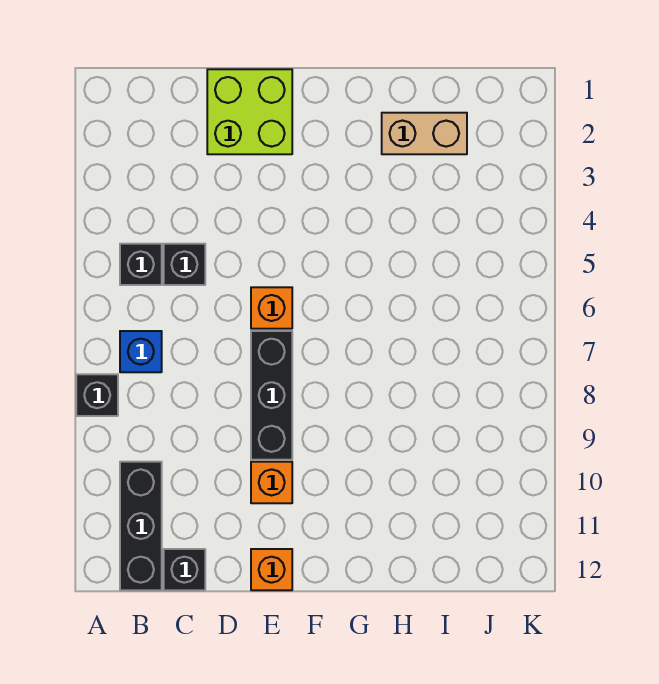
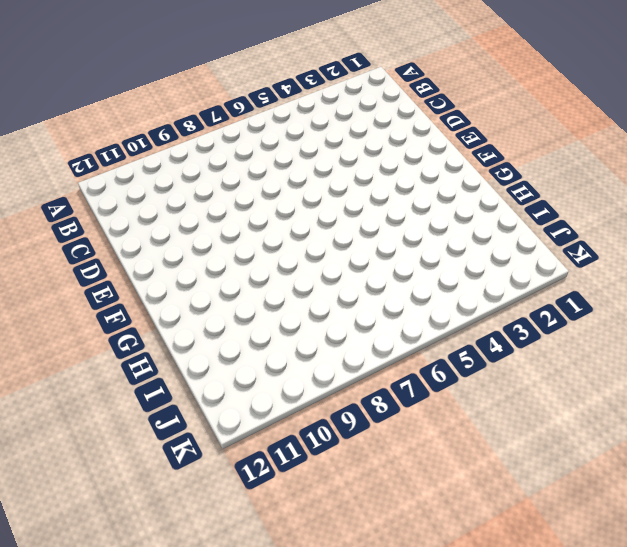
none -> black brick A8 level 1
none -> black brick B5 level 1
none -> blue brick B7 level 1

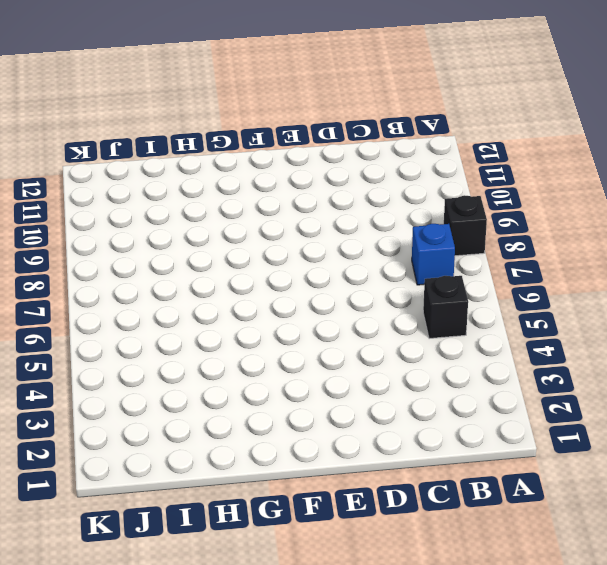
none -> black brick B10:B12 level 1
none -> black brick C5 level 1
none -> black brick C12 level 1

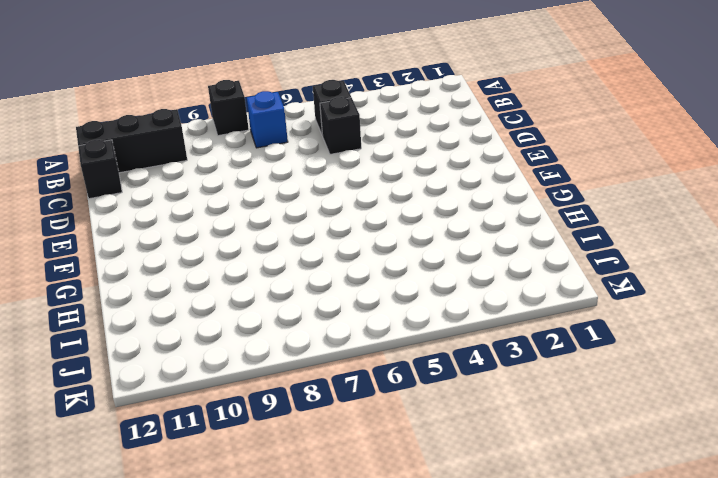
none -> lime brick D1:E2 level 1
none -> orange brick E6 level 1
none -> black brick E7:E9 level 1

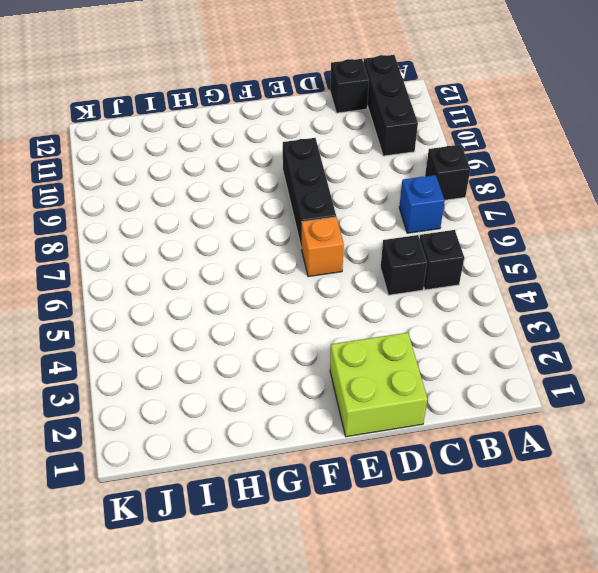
none -> orange brick E10 level 1
none -> orange brick E12 level 1
none -> tan brick H2:I2 level 1

